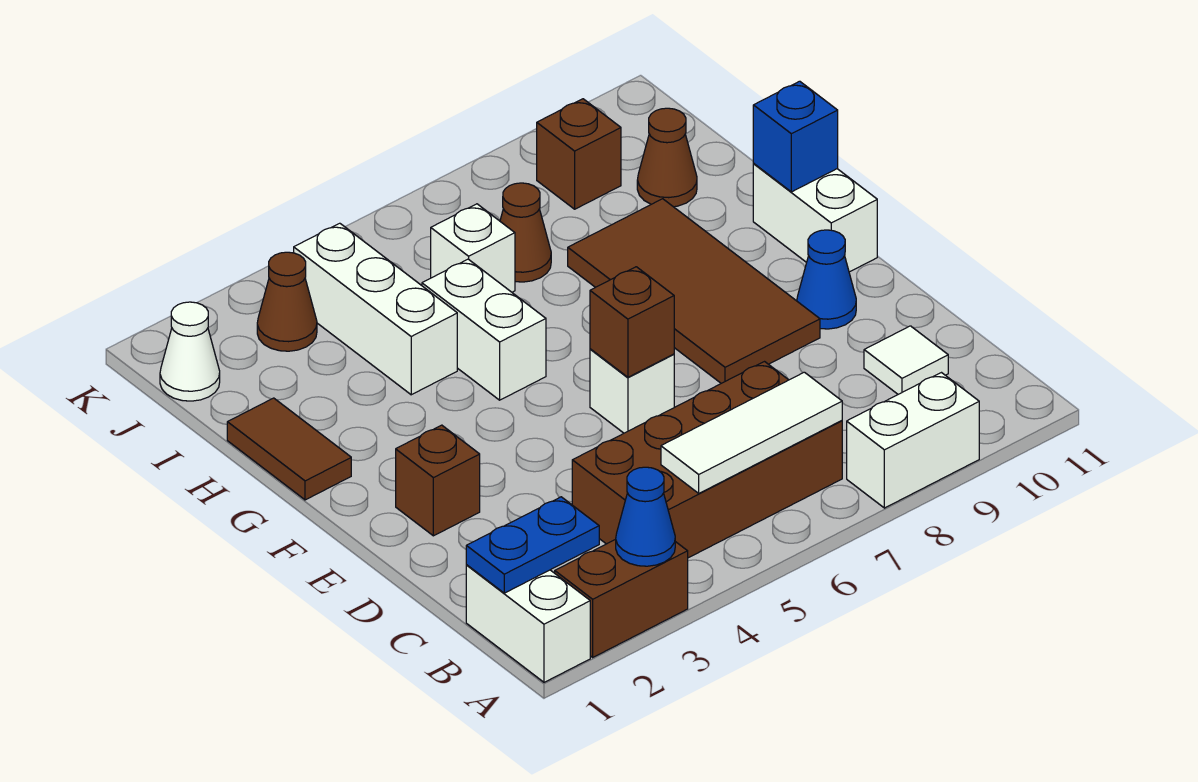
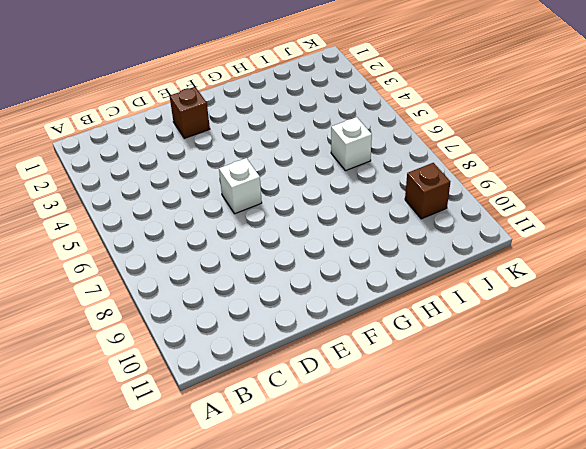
none -> white brick A1:B1 level 1
none -> brown brick A2:A3 level 1
none -> white brick A8:A9 level 1

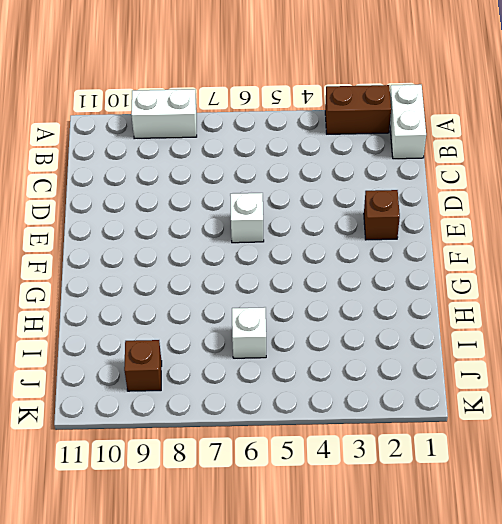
none -> brown brick B4:C7 level 1
none -> white tile C10 level 1
none -> brown tile E8:H9 level 1

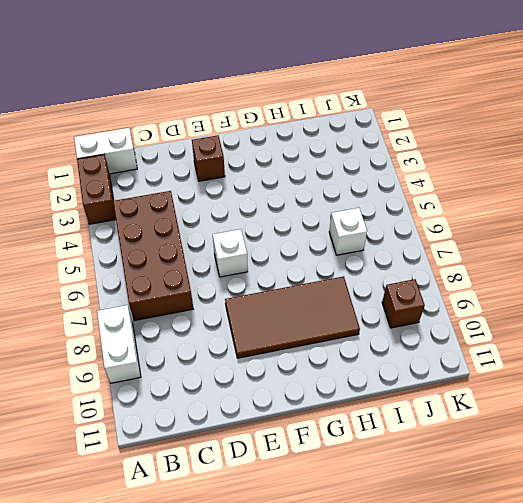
none -> white tile C10 level 1
none -> blue cone E10 level 1
none -> white brick F11:G11 level 1

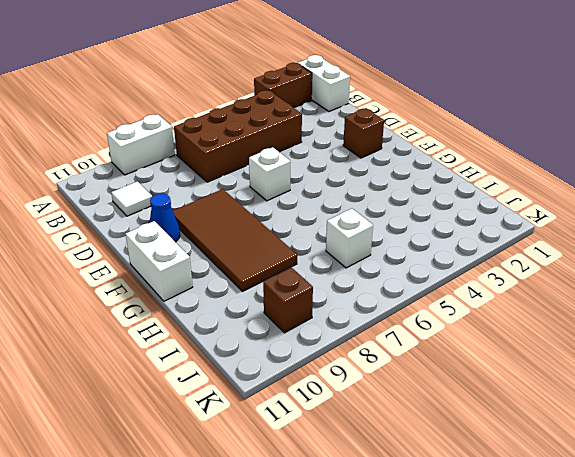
none -> brown tile G1:H1 level 1
none -> white brick G5:H5 level 1
none -> white brick H4:J4 level 1

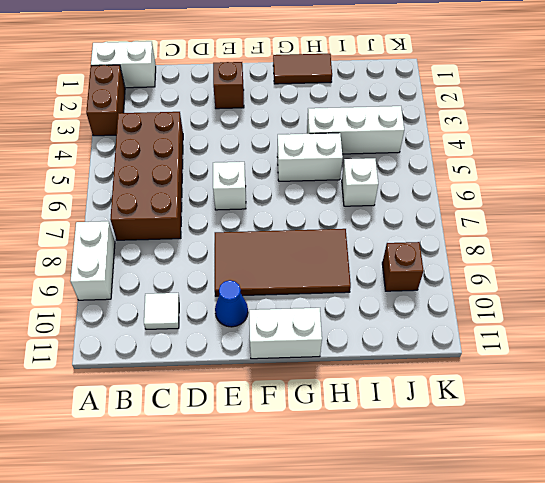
none -> brown cone I7 level 1
none -> brown cone I10 level 1
none -> white cone J1 level 1

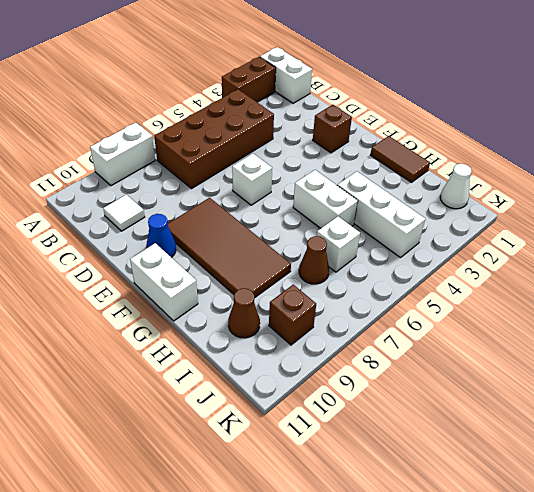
none -> brown cone J3 level 1
none -> blue cone A3 level 2
none -> blue plate B1:B2 level 2

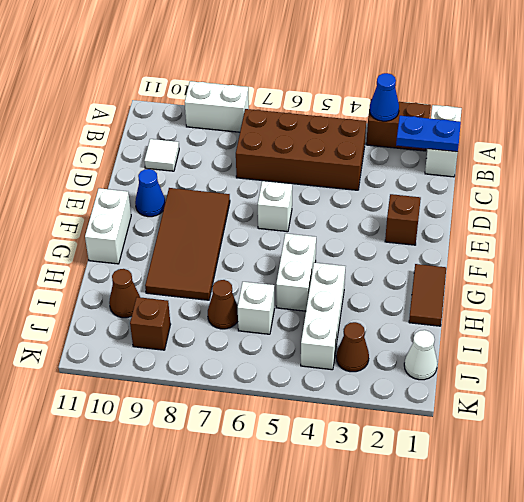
none -> white tile B5:B7 level 2
none -> brown brick E6 level 2
none -> blue brick G11 level 2

